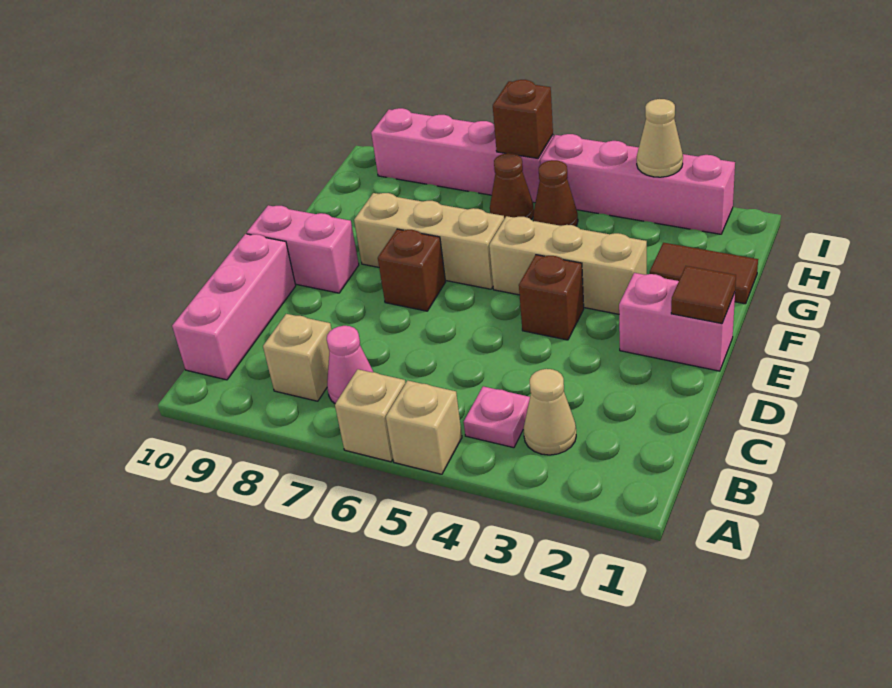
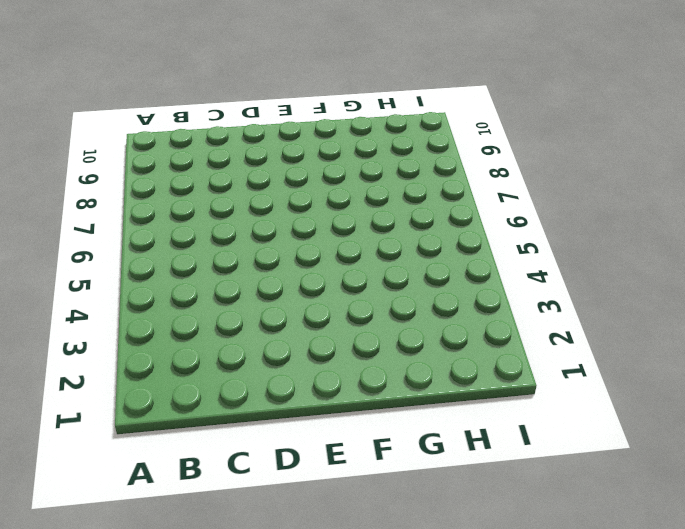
none -> tan brick A5 level 1
none -> tan brick A6 level 1
none -> tan cone B3 level 1

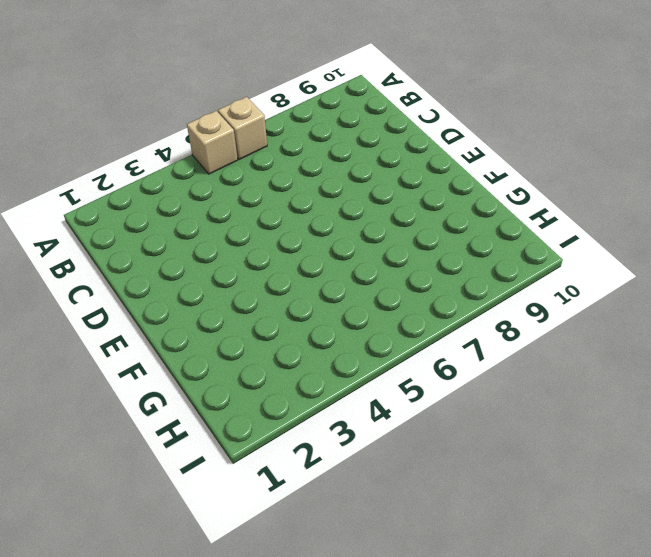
none -> tan cone B3 level 1
none -> pink plate B4 level 1
none -> pink cone B7 level 1

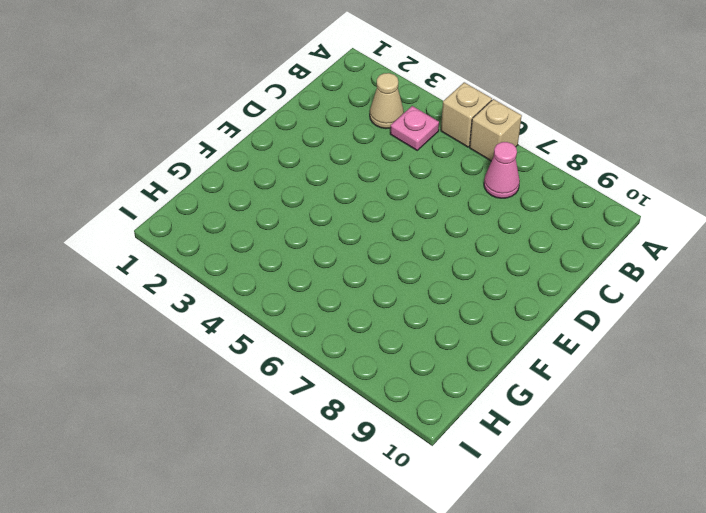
none -> tan brick B8 level 1
none -> pink brick B10:D10 level 1
none -> pink brick E1:E2 level 1

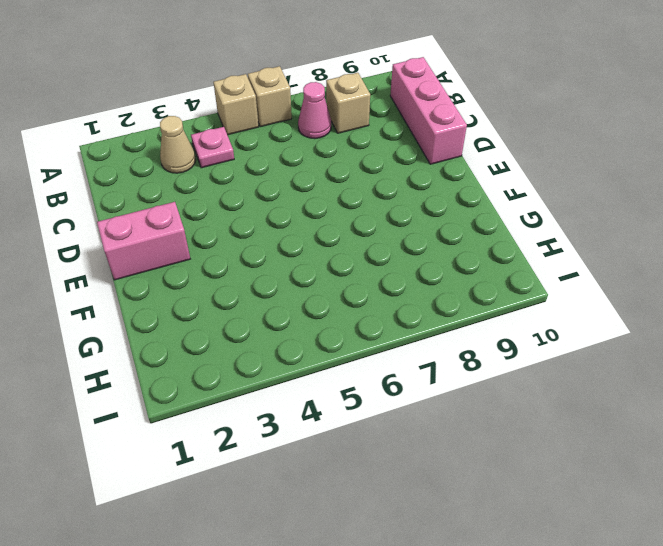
none -> brown brick E4 level 1
none -> brown brick E7 level 1
none -> pink brick E9:E10 level 1

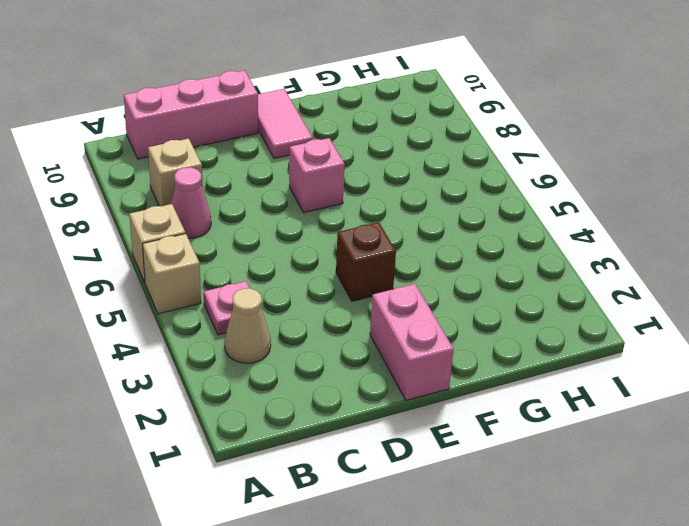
pink brick E7 level 1 -> brown brick E7 level 1
pink tile E9:E10 level 1 -> pink brick E9:E10 level 1
none -> tan brick F3:F5 level 1
none -> tan brick F6:F8 level 1
none -> brown tile G1:G2 level 1

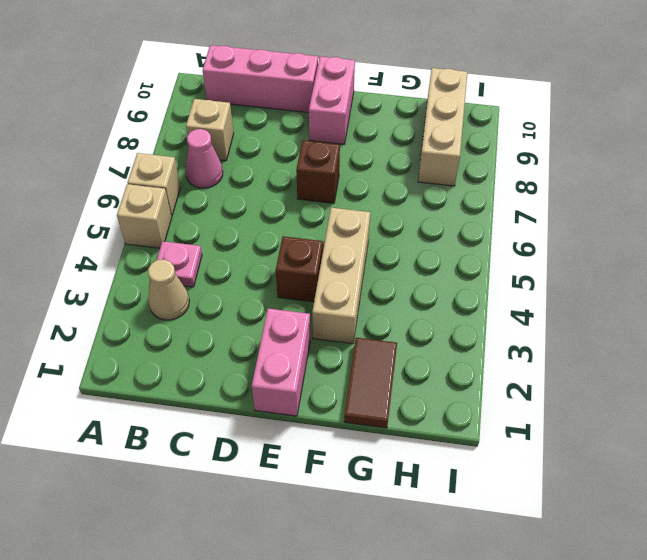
tan brick H8:H10 level 1 -> tan brick F6:F8 level 1
none -> brown cone H5 level 1
none -> brown cone H6 level 1
none -> pink brick I2:I5 level 1

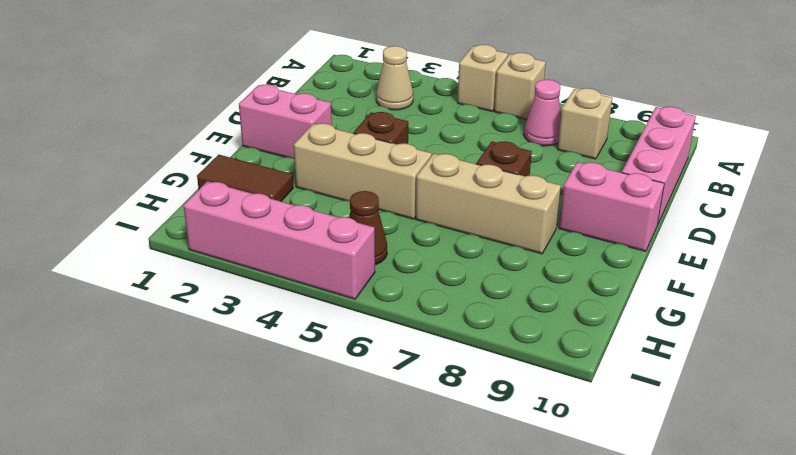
none -> pink plate B4 level 1
none -> brown cone H6 level 1
none -> pink brick I6:I9 level 1

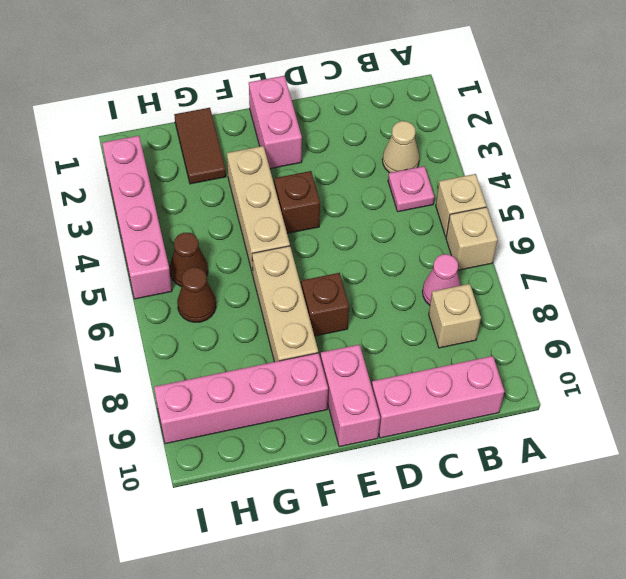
pink brick F9:I9 level 1 -> pink brick I6:I9 level 1
none -> brown tile E1 level 2
none -> tan cone I3 level 2
none -> brown brick I6 level 2

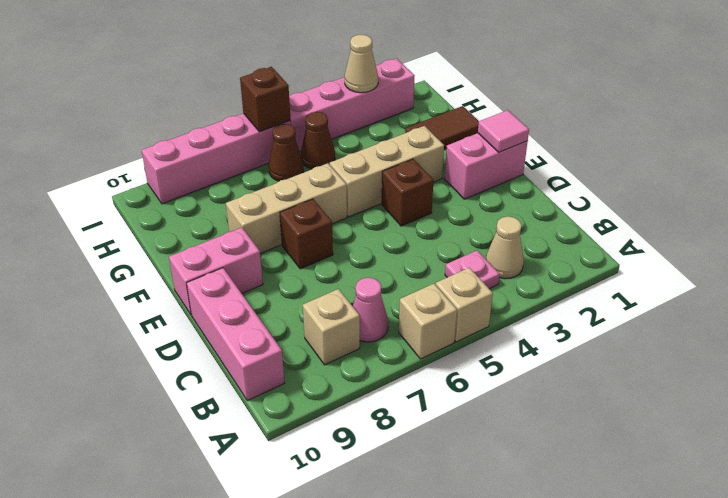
pink tile E1 level 2 -> brown tile E1 level 2

